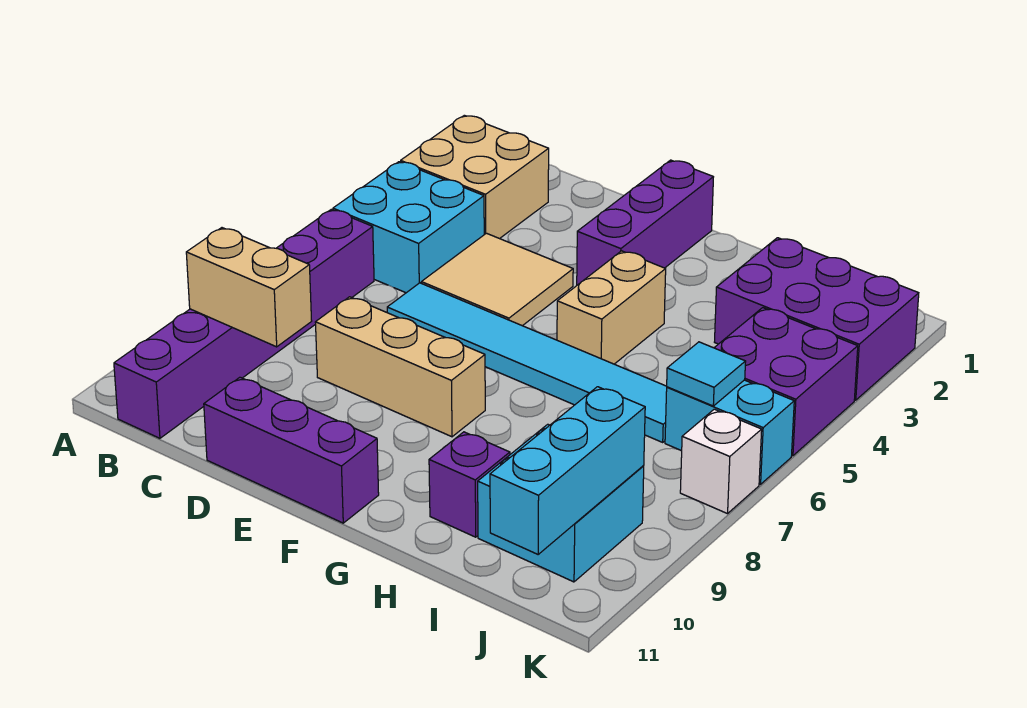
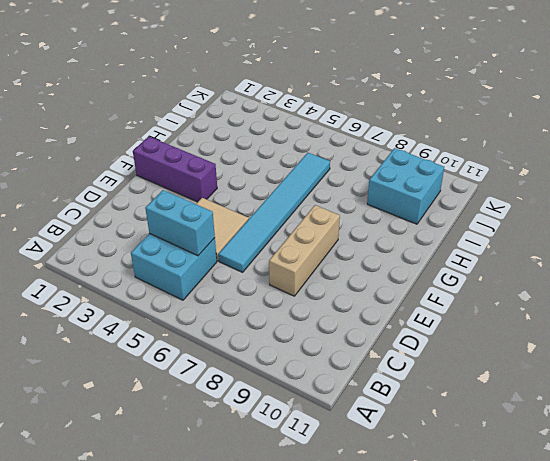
cyan brick C4:C5 level 2 -> cyan brick J6:K6 level 1
none -> tan brick B2:C3 level 1
none -> purple brick B6:B11 level 1
none -> purple brick D11:F11 level 1

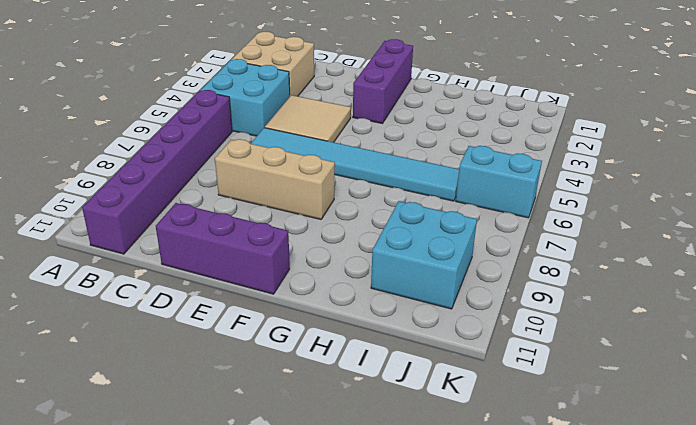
none -> tan brick G4:G5 level 1
none -> purple brick H10 level 1
none -> purple brick I2:K3 level 1

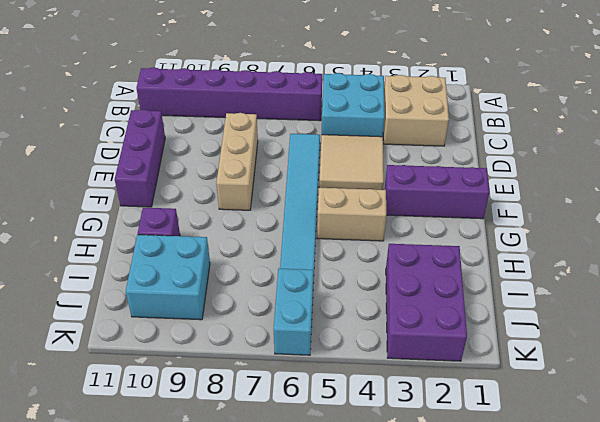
none -> purple brick J4:K5 level 1
none -> white brick K7 level 1
none -> tan brick B9:C9 level 2

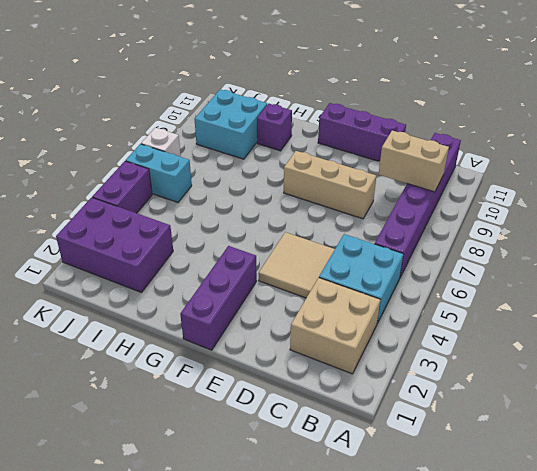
purple brick K4:K5 level 1 -> purple brick J4:K5 level 1
none -> cyan tile D6:I6 level 1
none -> tan brick G4:G5 level 1
none -> cyan tile J6 level 2

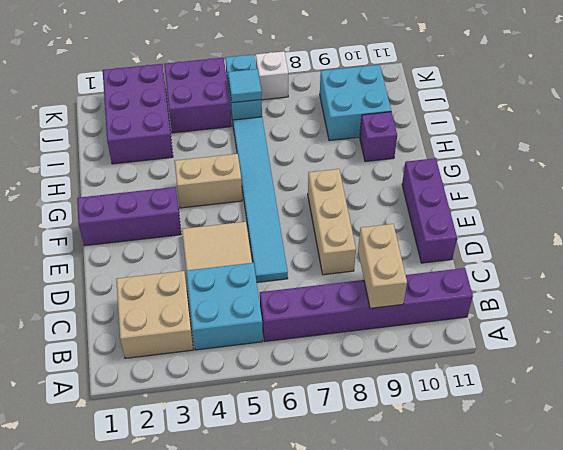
none -> cyan brick J9:J11 level 2

